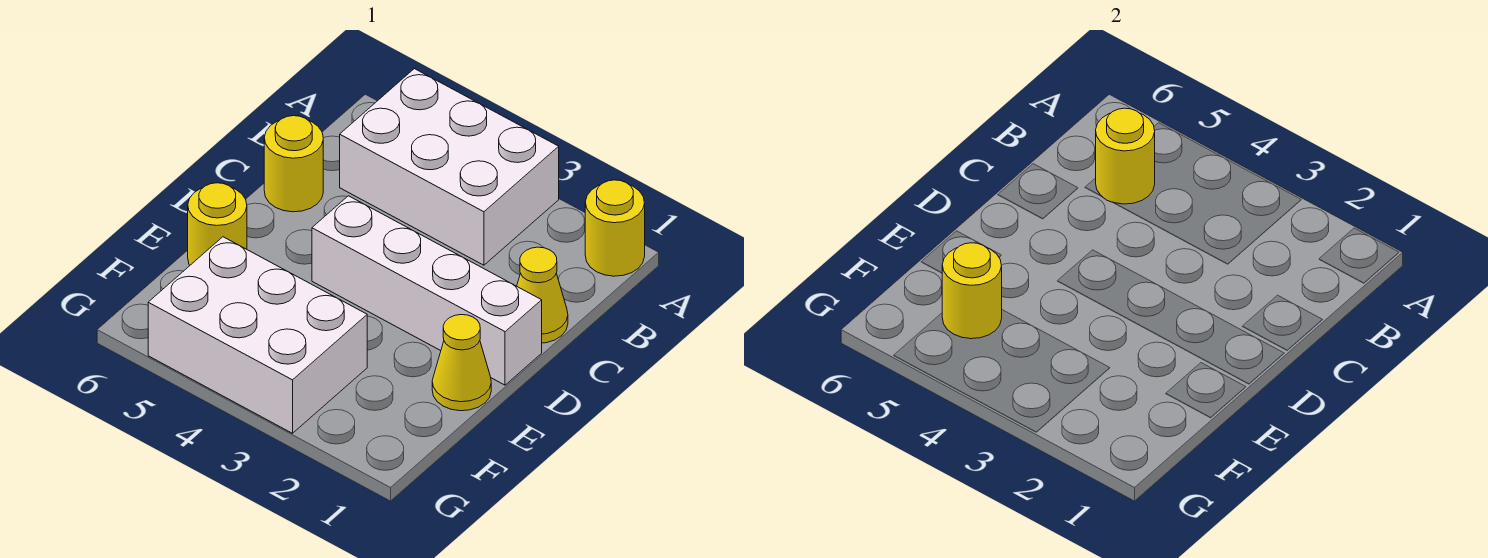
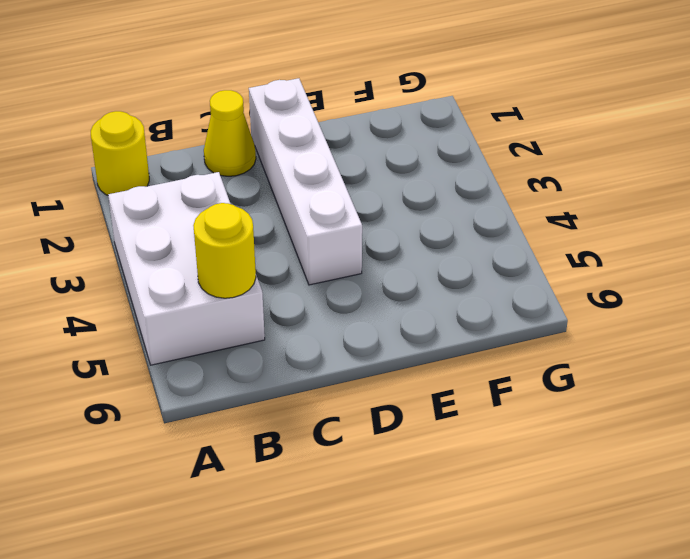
none -> yellow round brick C6 level 1
none -> yellow cone E1 level 1

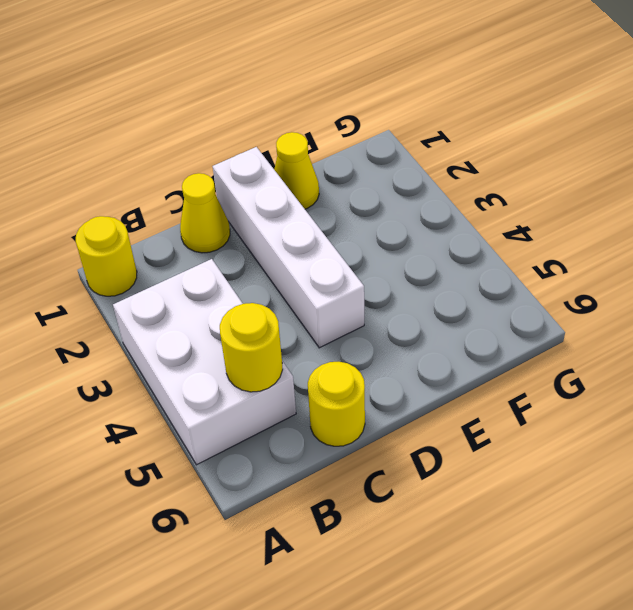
none -> yellow round brick E6 level 1
none -> white brick F3:G5 level 1

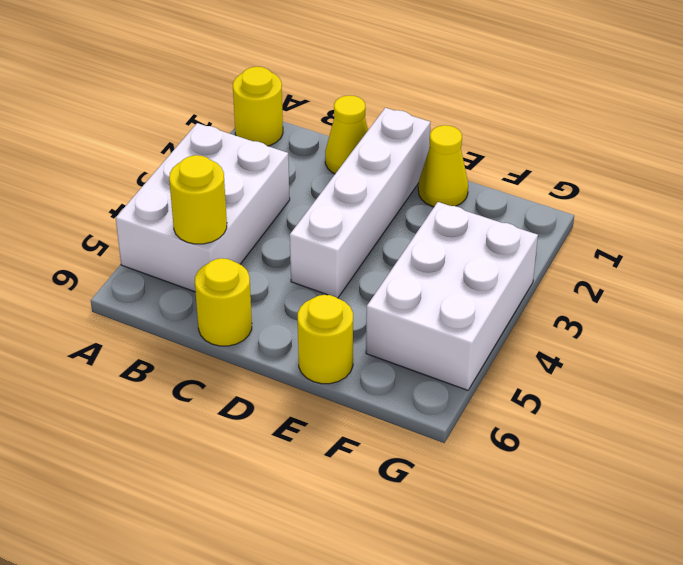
none -> yellow round brick F5 level 2

